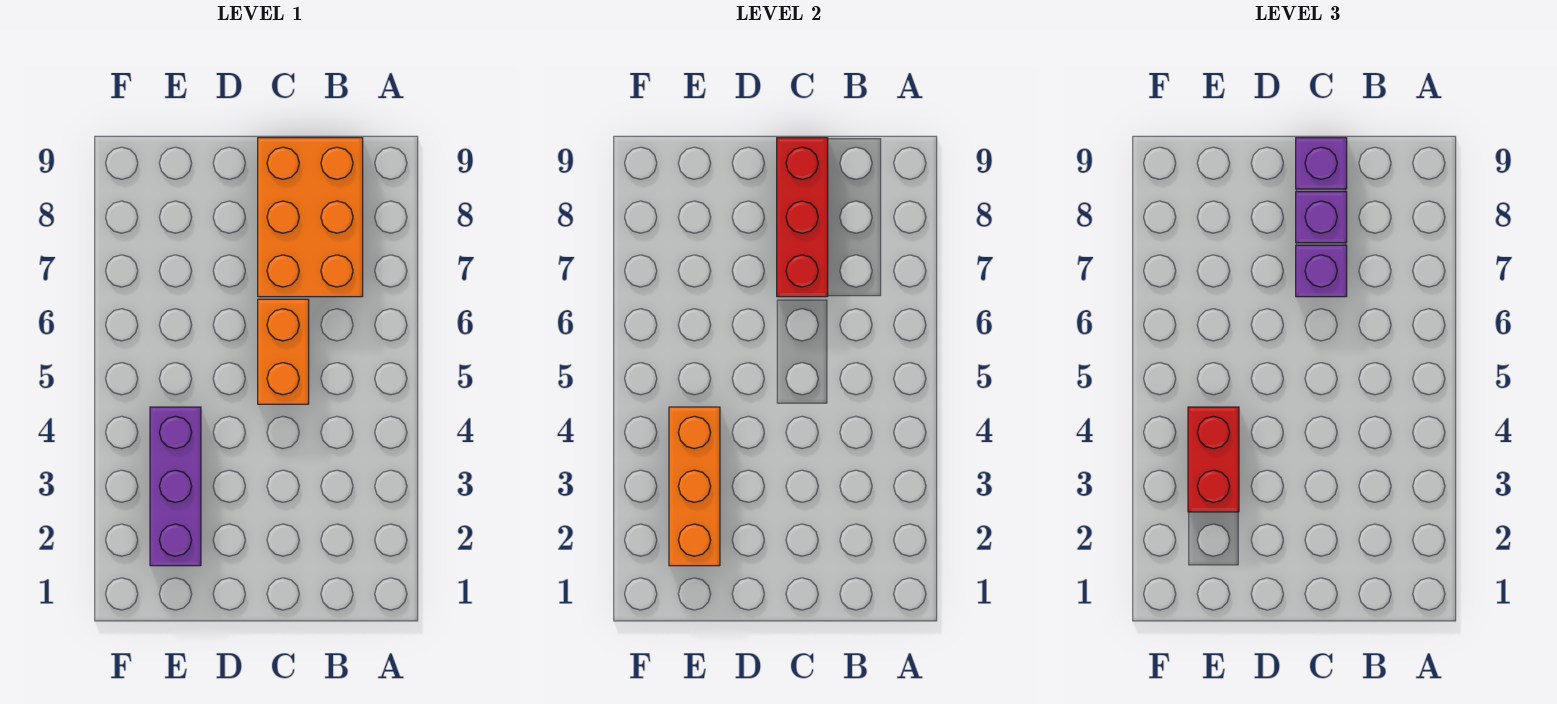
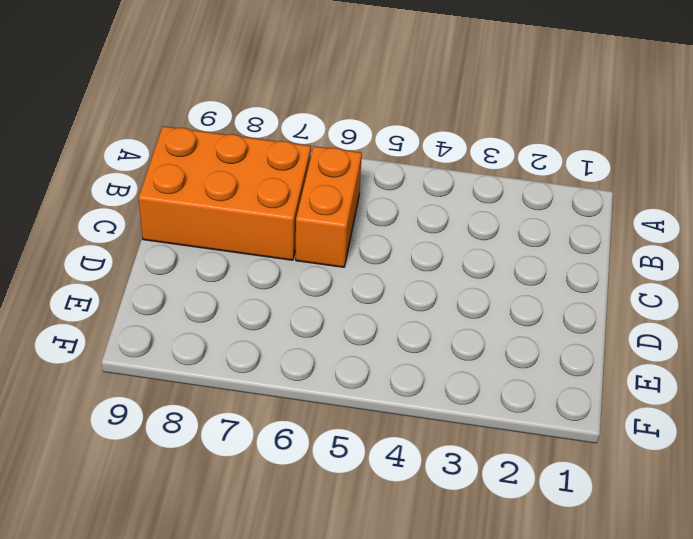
orange brick B6:C6 level 1 -> orange brick C5:C6 level 1
none -> purple brick E2:E4 level 1
none -> red brick C7:C9 level 2

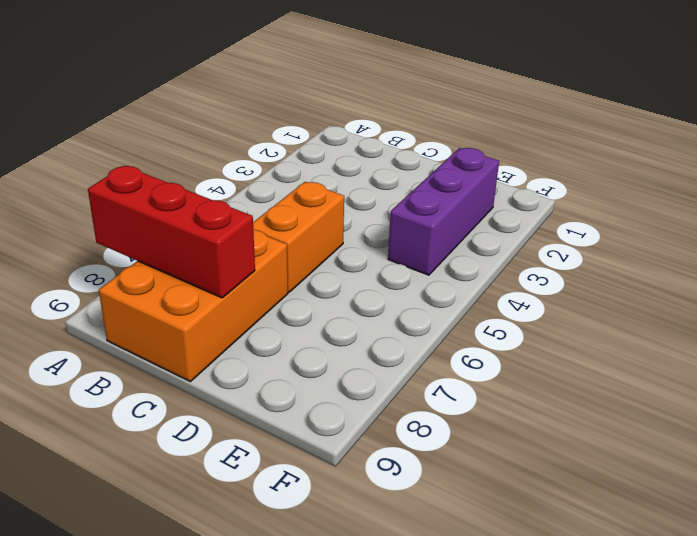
red brick A8:C8 level 2 -> red brick C7:C9 level 2
none -> orange brick E2:E4 level 2
none -> purple brick C7 level 3

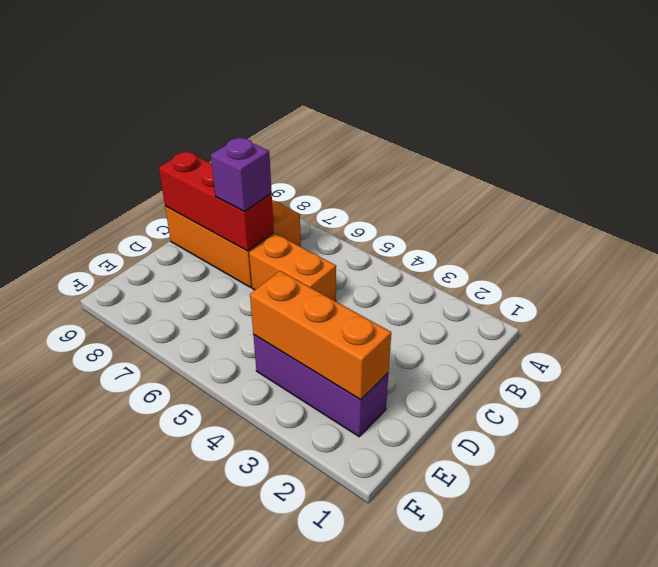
none -> purple brick C8 level 3
none -> purple brick C9 level 3

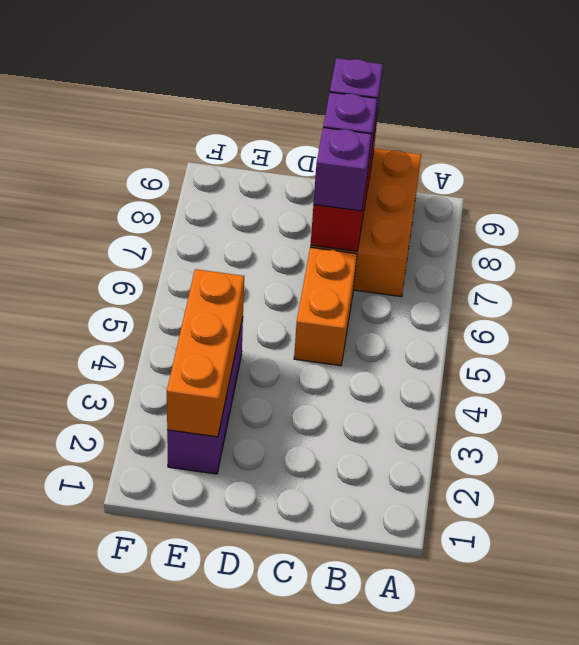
none -> red brick E3:E4 level 3

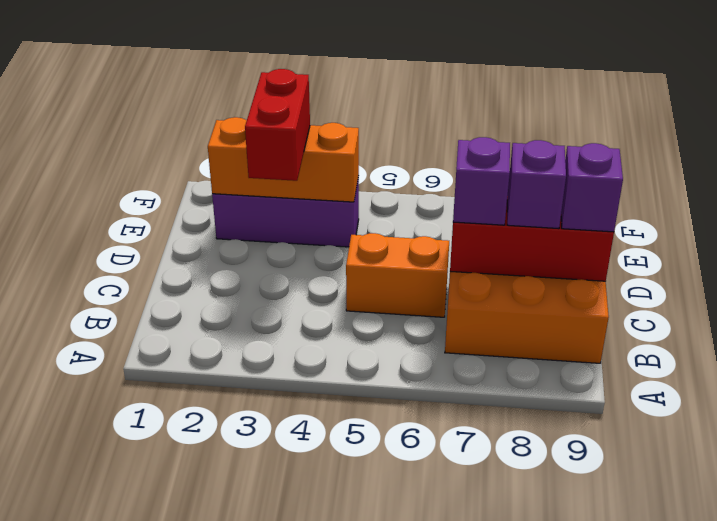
red brick D3:E3 level 3 -> red brick E3:E4 level 3

